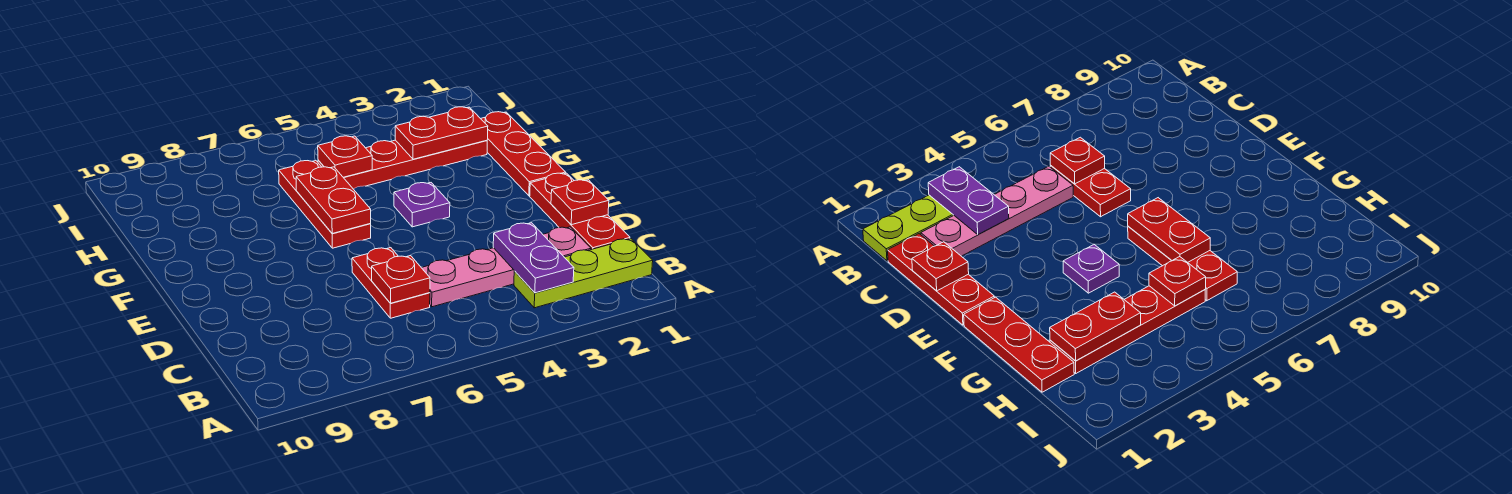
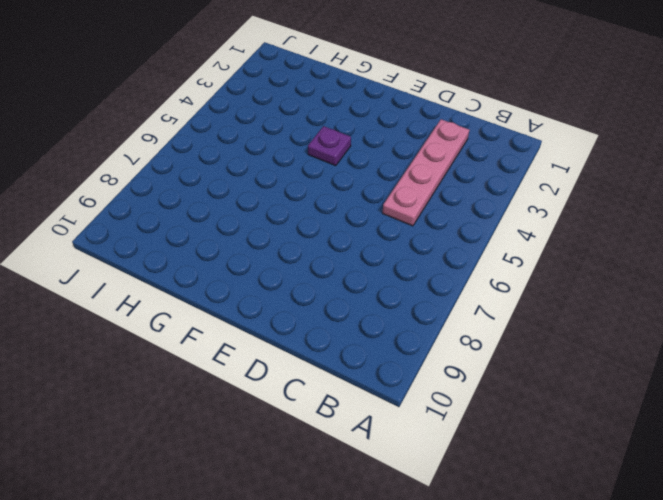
none -> lime plate B1:B3 level 1
none -> red plate C1:E1 level 1
none -> red plate C6:D6 level 1

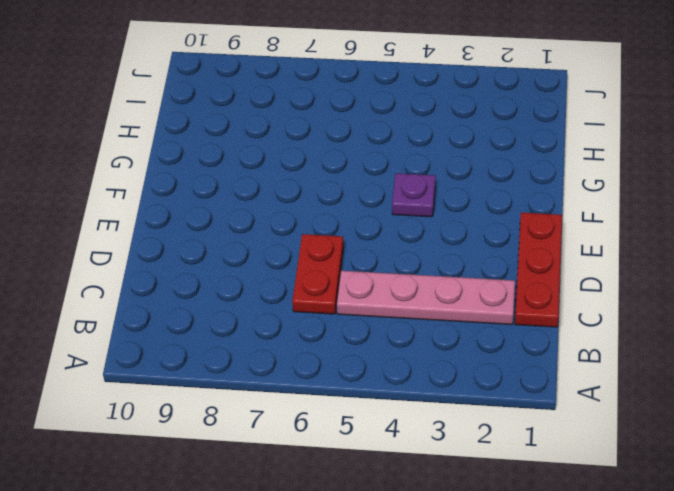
none -> lime plate B1:B3 level 1
none -> red plate F1:H1 level 1
none -> red plate F6:H6 level 1

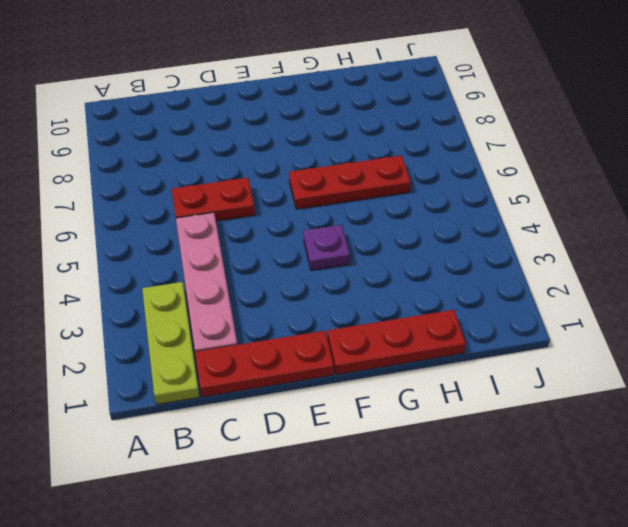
none -> red plate H2:H5 level 1
none -> purple plate B3:C3 level 2
none -> red plate C6 level 2

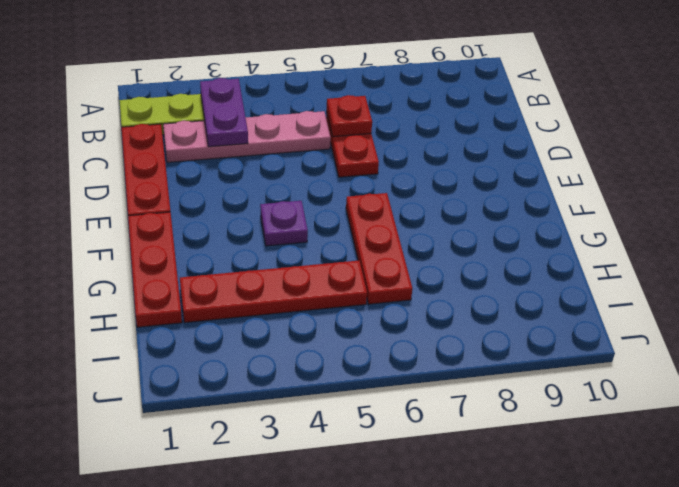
none -> red plate D1 level 2
none -> red plate F6:G6 level 2
none -> red plate H2:H3 level 2

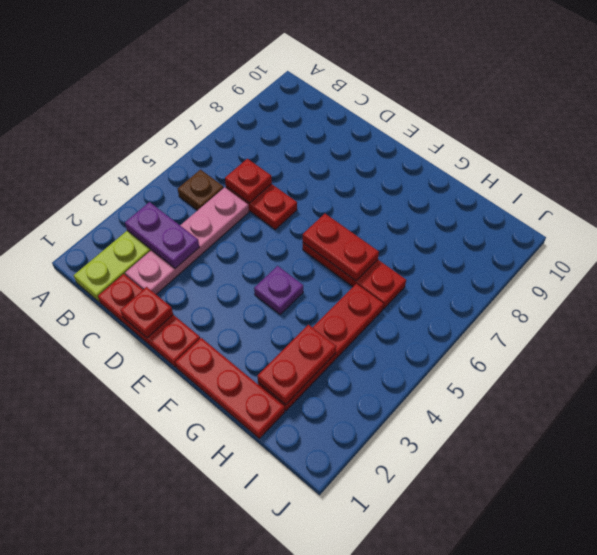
brown plate B5 level 1 -> none
none -> red plate H5 level 2

